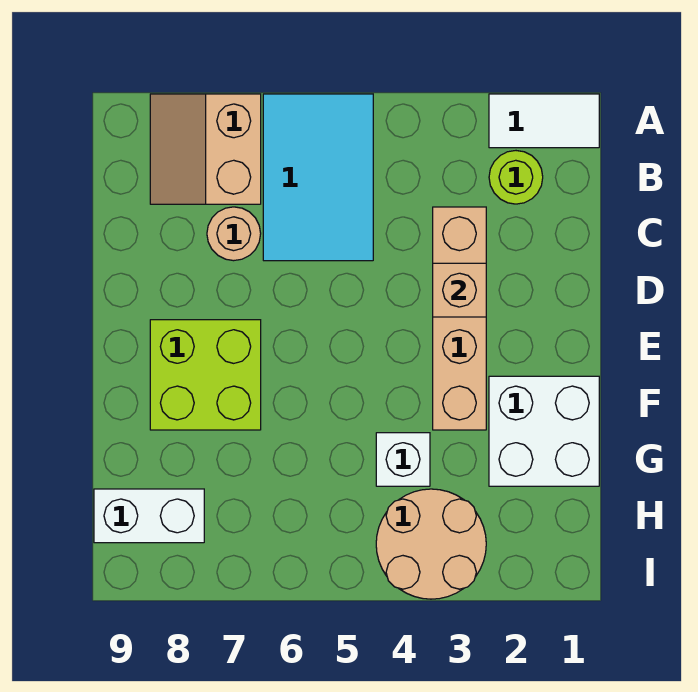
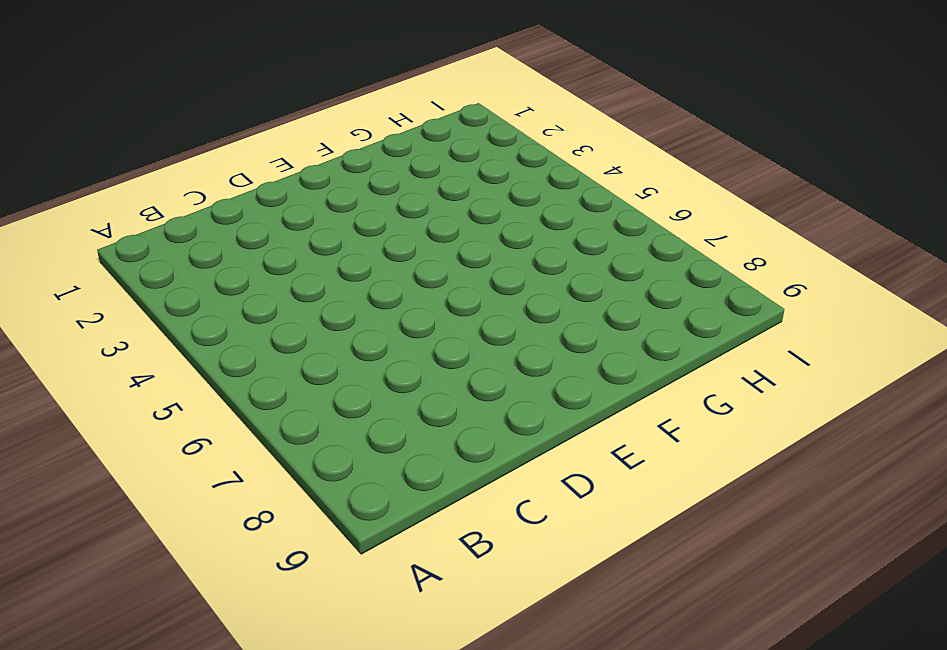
none -> white tile A1:A2 level 1
none -> cyan tile A5:C6 level 1
none -> tan slope A7:B8 level 1 top 7

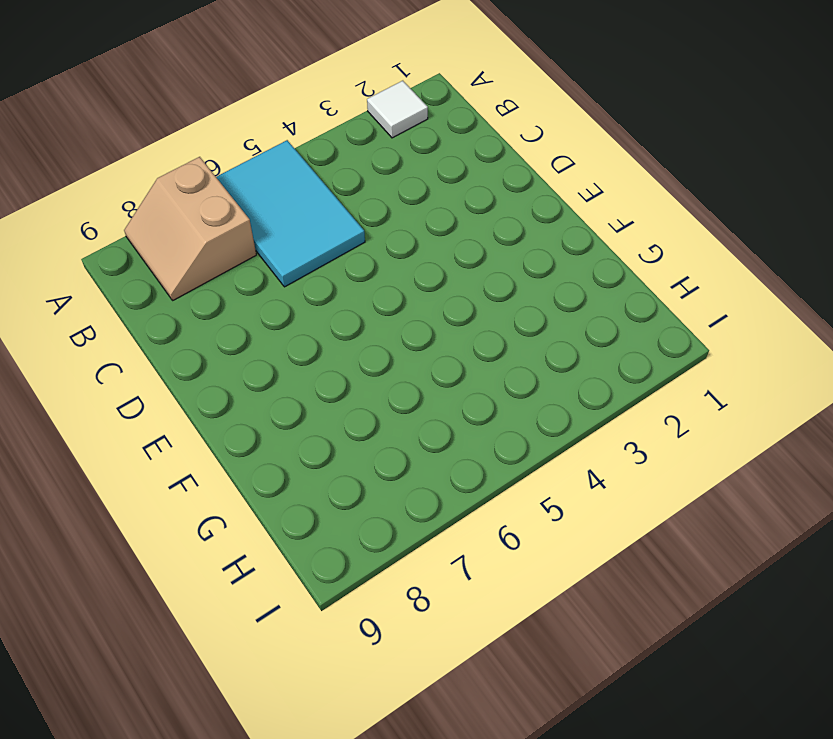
white tile A2 level 1 -> white tile A1:A2 level 1
none -> lime round brick B2 level 1
none -> tan brick C3:F3 level 1
none -> tan round brick C7 level 1

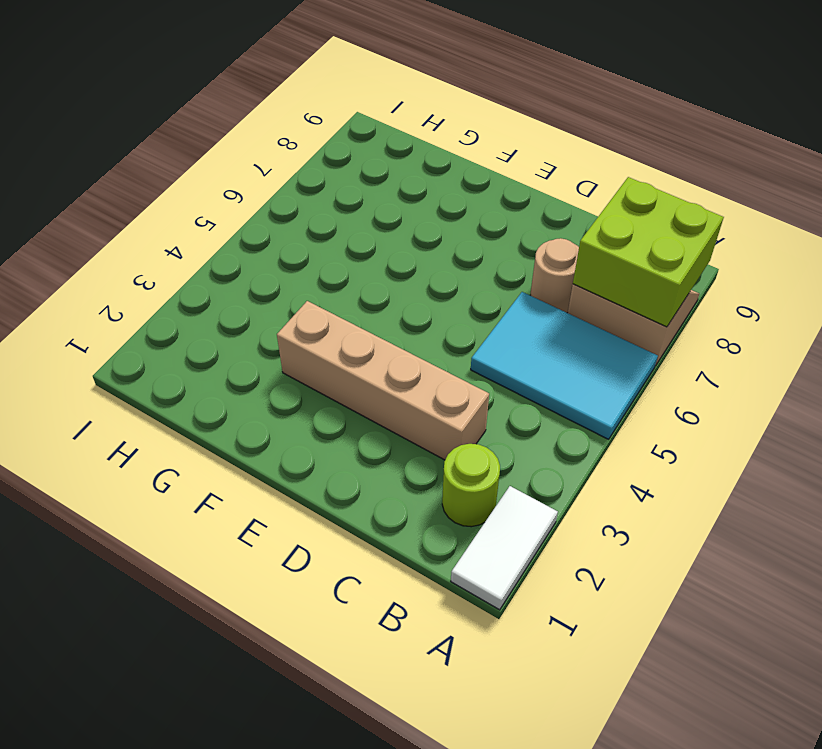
lime brick A7:B8 level 2 -> lime brick E7:F8 level 1
none -> white brick F1:G2 level 1
none -> white brick G4 level 1
none -> tan round brick H3:I4 level 1

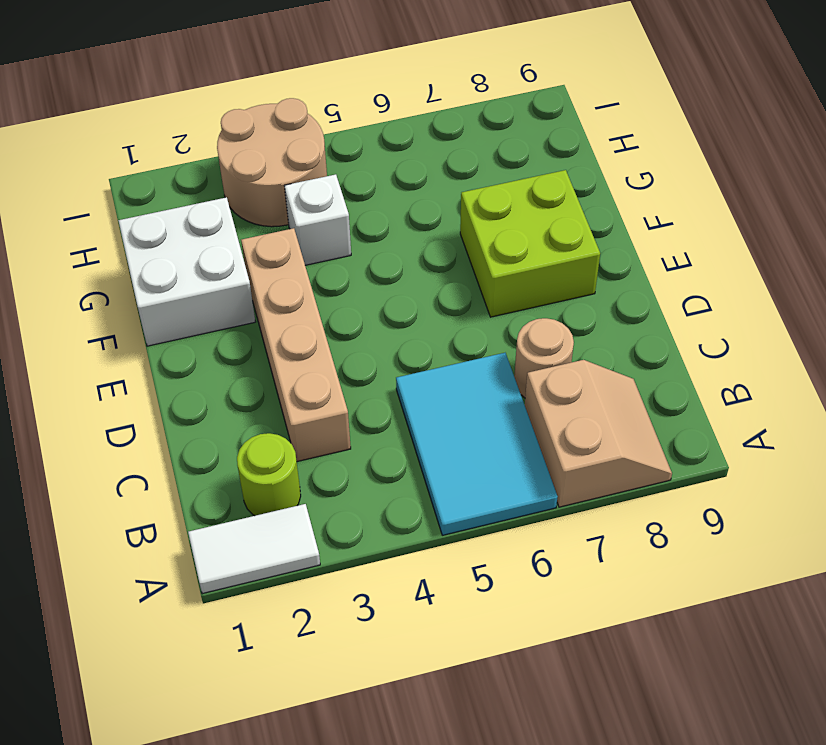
none -> white brick H8:H9 level 1
none -> tan brick D3 level 2

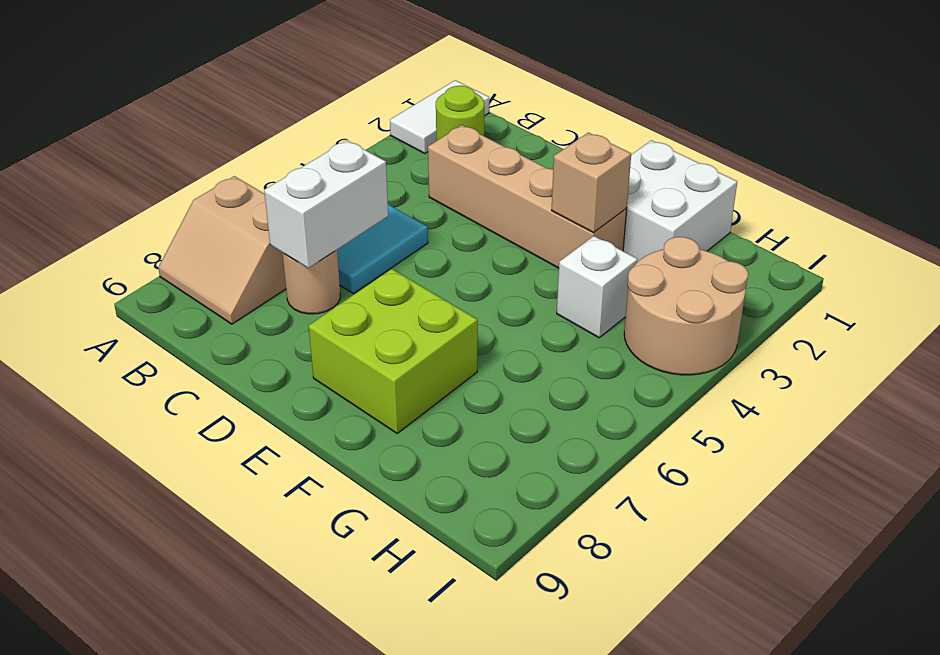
white brick C6:C7 level 2 -> white brick H8:H9 level 1
tan brick F3 level 2 -> tan brick D3 level 2

